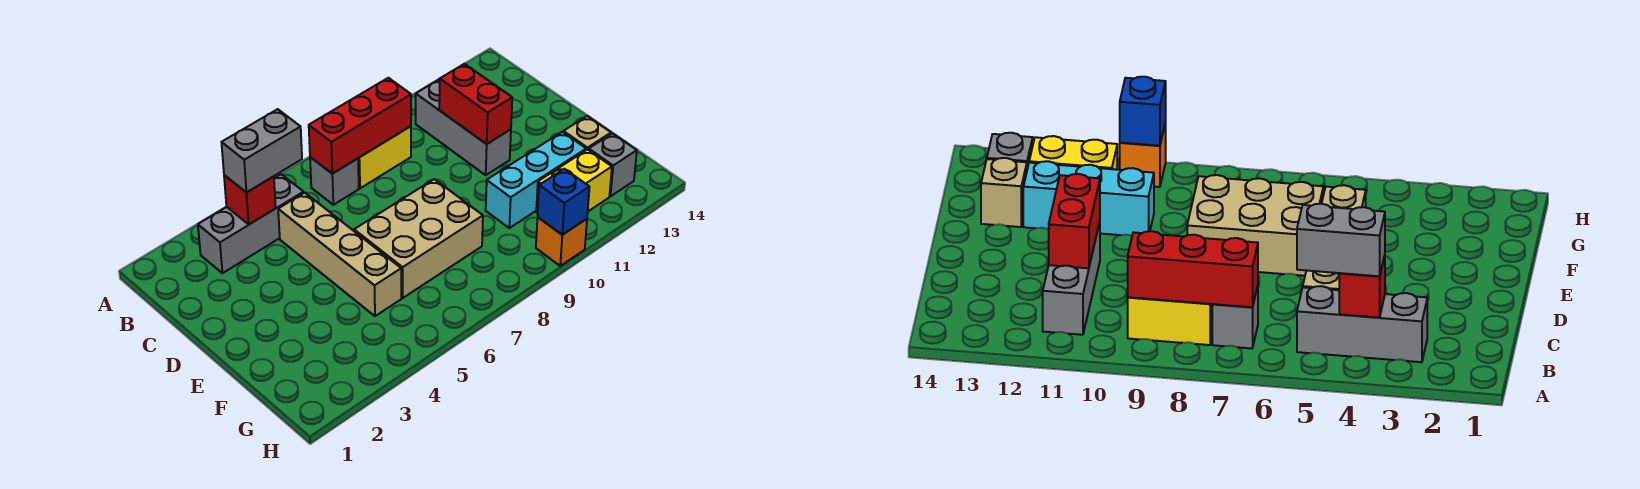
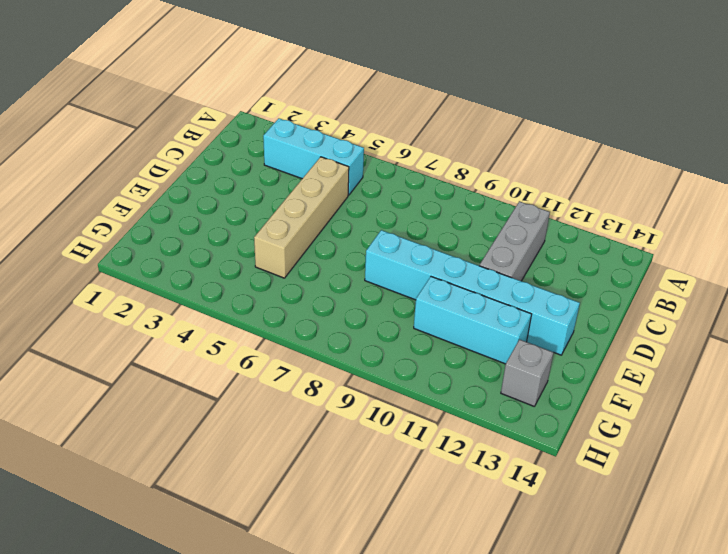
cyan brick B3:B5 level 1 -> grey brick B3:B5 level 1
cyan brick E8:E13 level 1 -> tan brick E6:F8 level 1
none -> grey brick B7 level 1
none -> yellow brick B8:B9 level 1
none -> tan brick F13 level 1

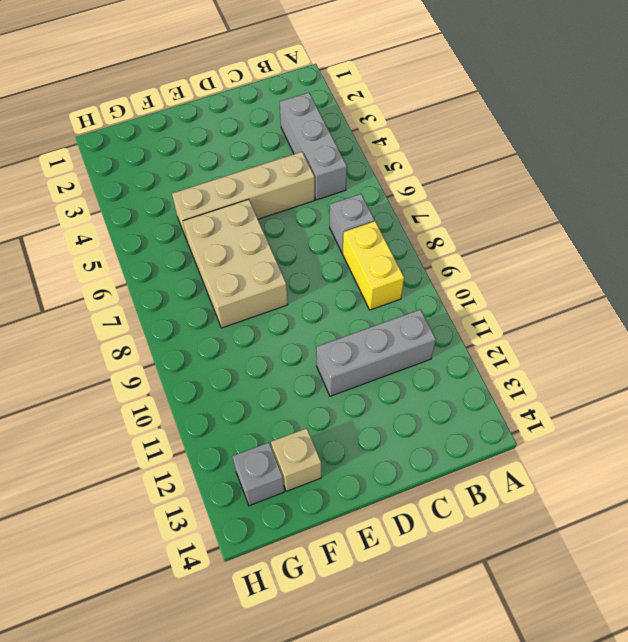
none -> cyan brick F10:F12 level 1
none -> yellow brick G11:G12 level 1
none -> orange brick H10 level 1

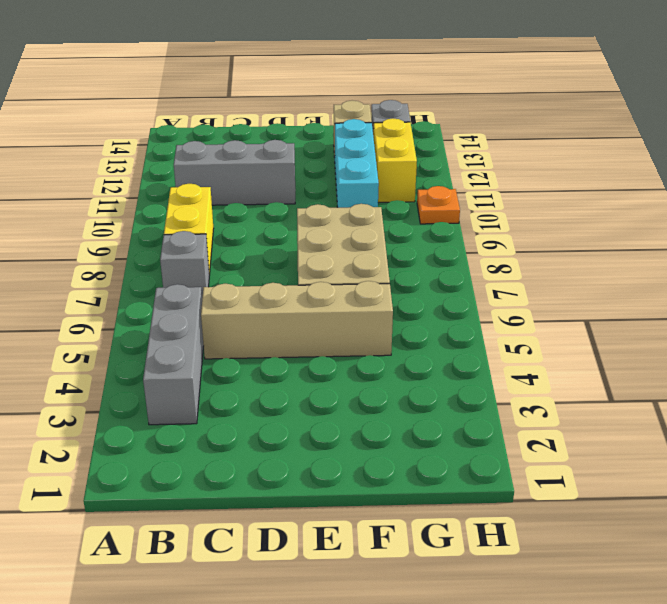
orange plate H10 level 1 -> orange brick H10 level 1
none -> red brick B4 level 2
none -> red brick B7:B9 level 2
none -> red brick C11:D11 level 2

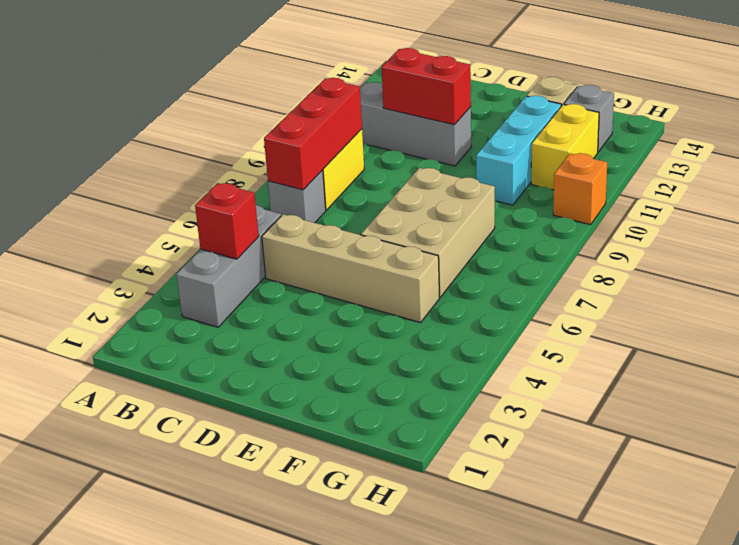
none -> blue brick H10 level 2
none -> grey brick B4:B5 level 3

